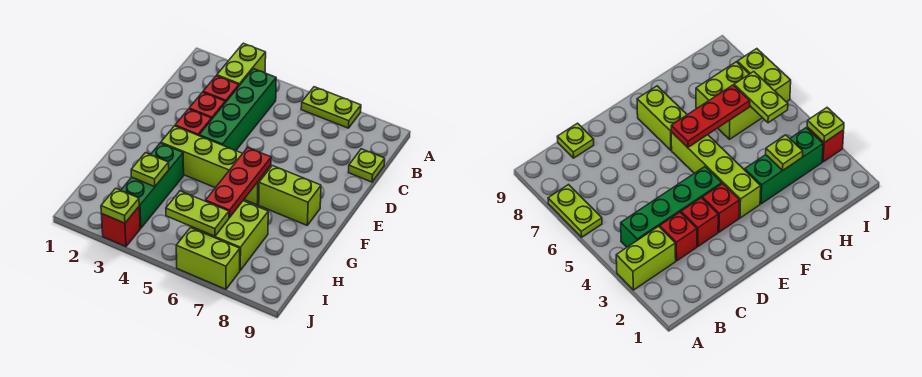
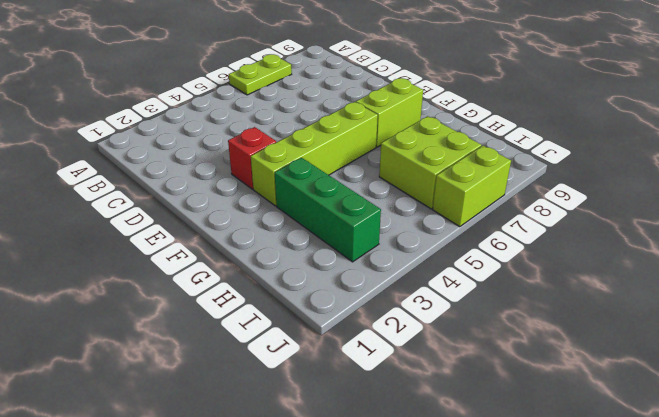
none -> lime brick A3:B3 level 1
none -> green brick B4:E4 level 1
none -> red brick C3 level 1

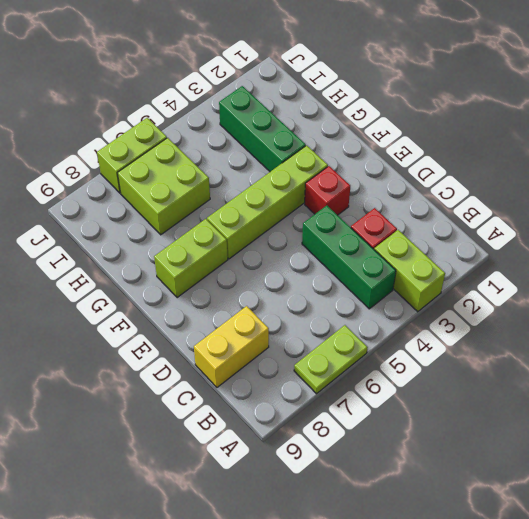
green brick B4:D4 level 1 -> green brick B4:E4 level 1
yellow brick C8:C9 level 1 -> lime plate C9 level 1
none -> red brick D3 level 1
none -> red brick J3 level 1
none -> red plate F6:H6 level 2

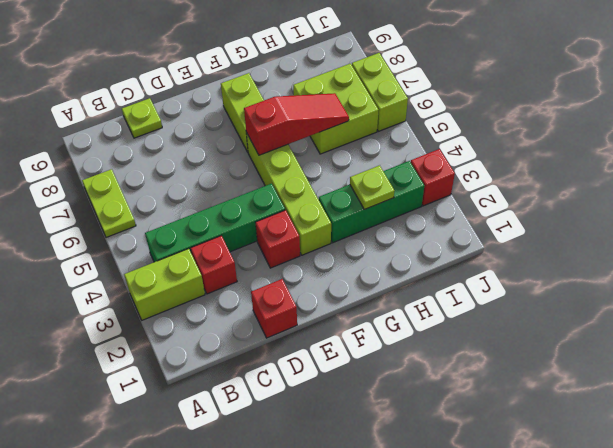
red brick D1 level 1 -> red brick D3 level 1
red slope F6:H6 level 2 top F -> red plate F6:H6 level 2
none -> lime plate I5:I6 level 2
none -> lime plate J3 level 2

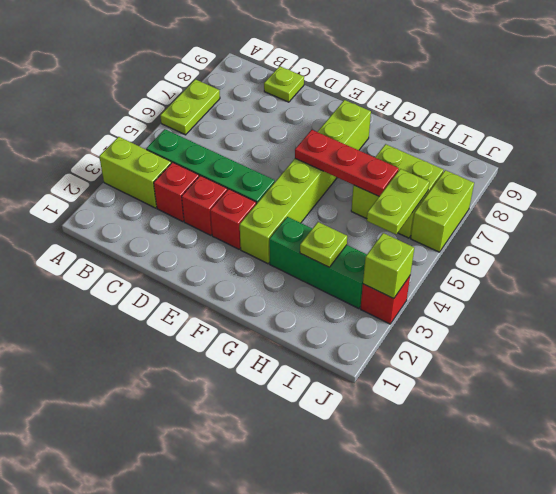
lime brick J3 level 2 -> lime plate J3 level 2

